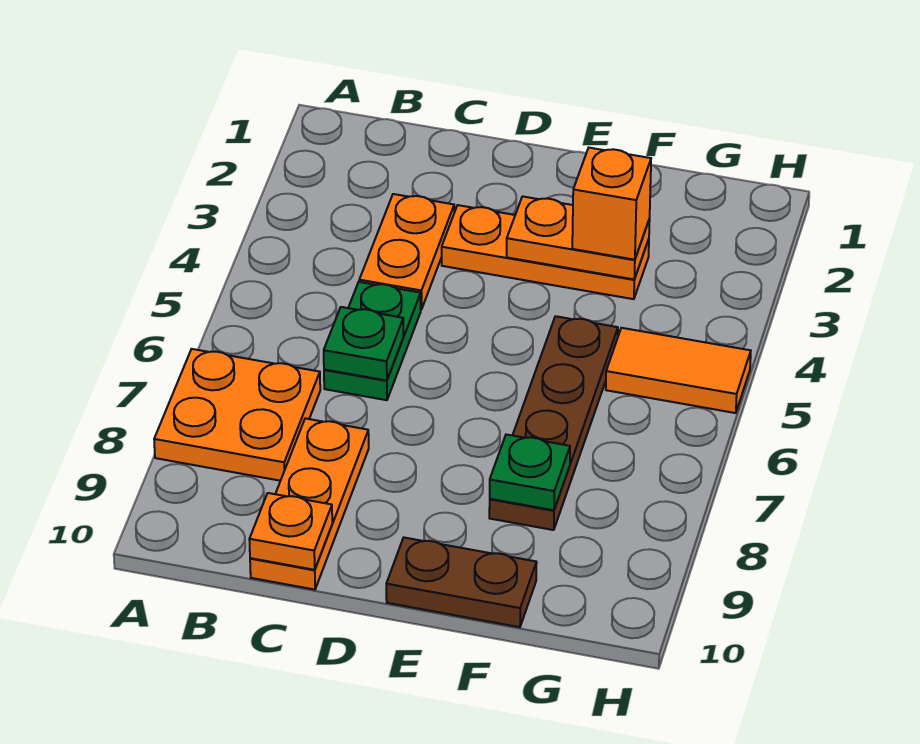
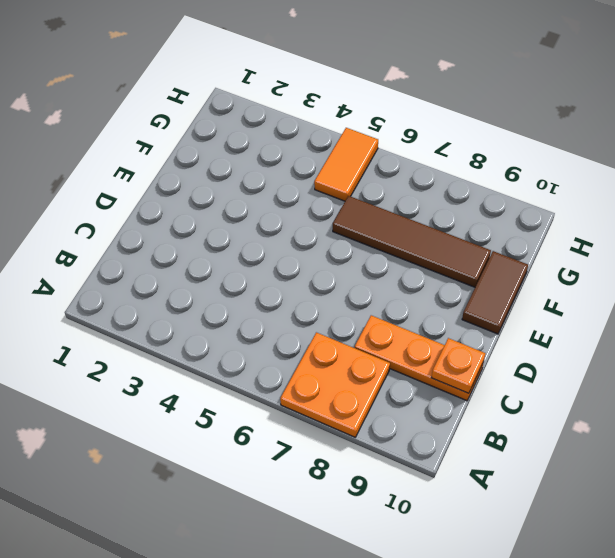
brown tile E10:F10 level 1 -> brown plate E10:F10 level 1
brown tile F6:F9 level 1 -> brown plate F5:F8 level 1
none -> orange plate C3:C4 level 1
none -> green plate C5:C6 level 1
none -> orange plate D3:F3 level 1

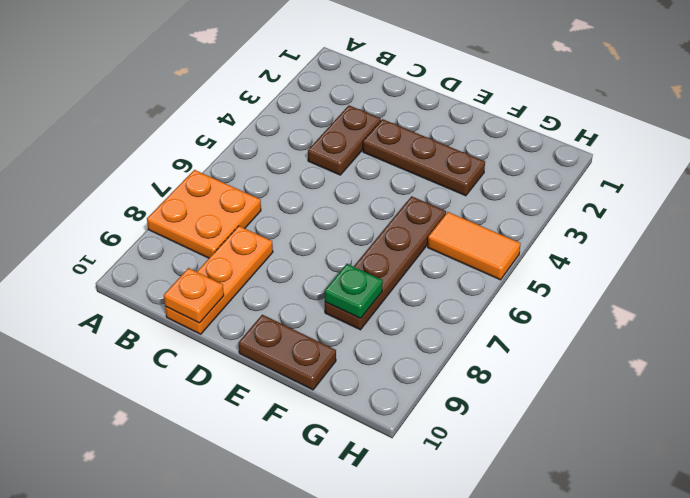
brown plate C3:C4 level 1 -> orange plate C3:C4 level 1
brown plate D3:F3 level 1 -> orange plate D3:F3 level 1
none -> green plate C5:C6 level 1
none -> green plate C6 level 2
none -> orange plate E3:F3 level 2

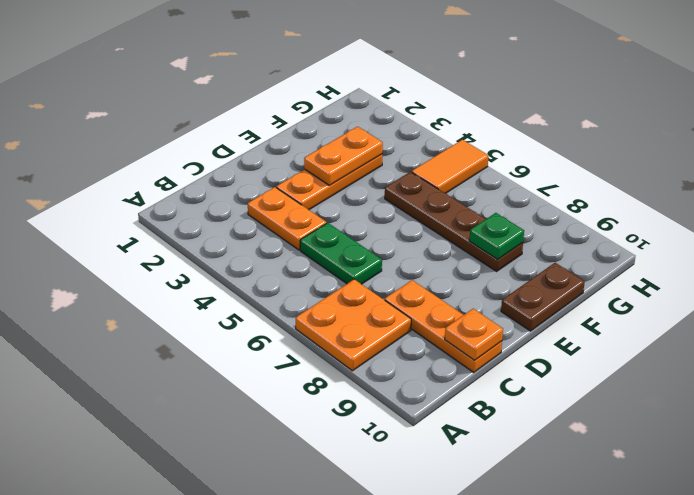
none -> green plate C6 level 2
none -> orange brick F3 level 3

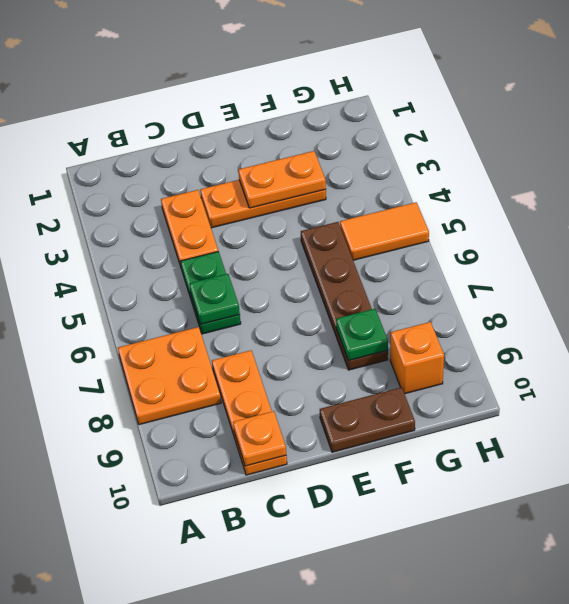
orange brick G9 level 1 -> orange brick F3 level 3

